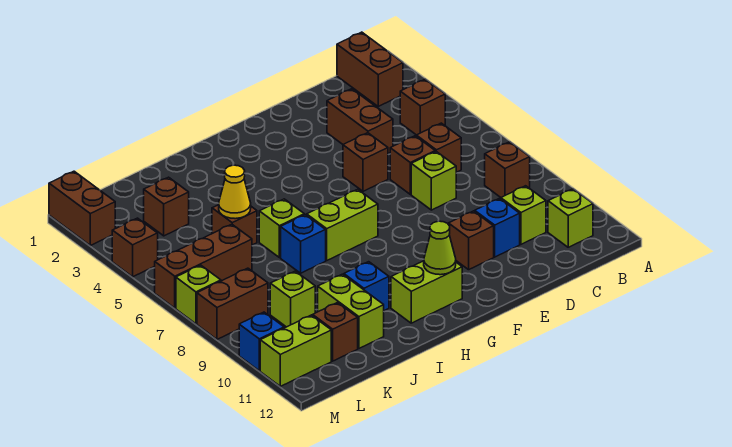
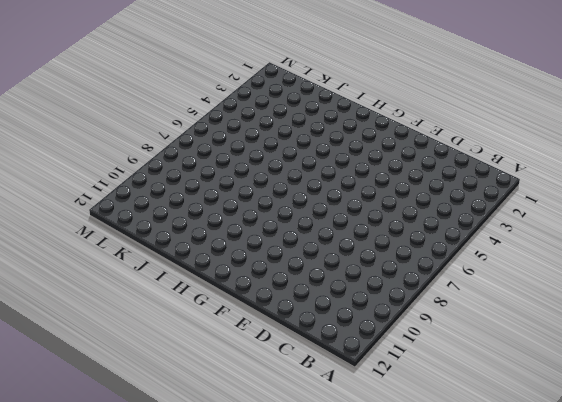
none -> brown brick B1:B2 level 1
none -> brown brick B4 level 1
none -> brown brick B8 level 1
none -> lime brick B11 level 1

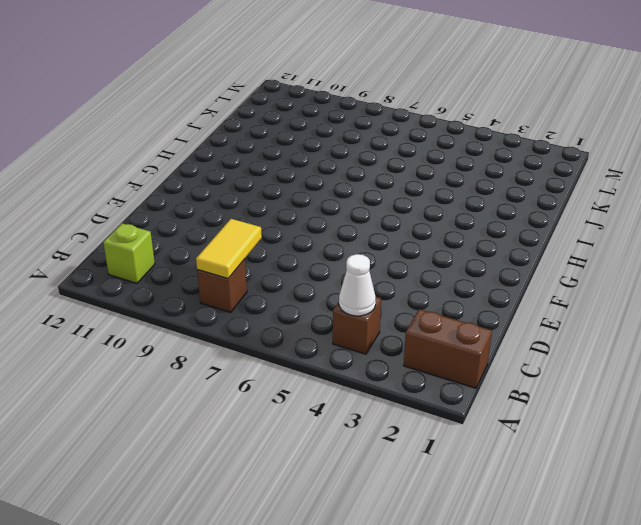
white cone B4 level 2 -> none
yellow tile B8:C8 level 2 -> none
none -> brown brick C6 level 1
none -> lime brick C10 level 1
none -> brown brick D3:D4 level 1
none -> brown brick D6 level 1

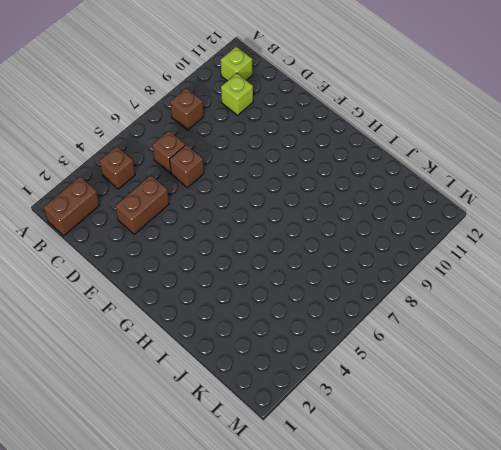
none -> lime brick D7 level 1
none -> blue brick D10 level 1
none -> brown brick E5 level 1
none -> brown brick E10 level 1

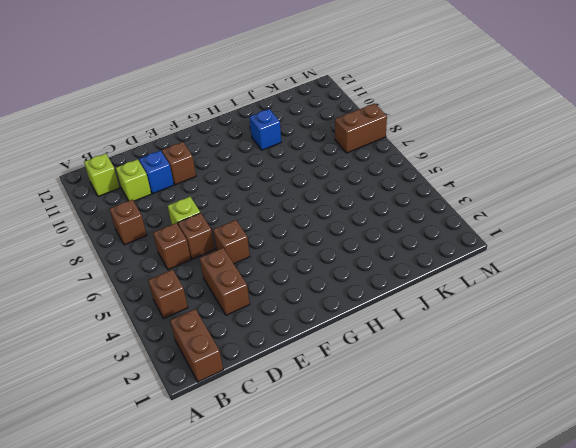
none -> lime brick G7:H7 level 1
none -> lime brick G11:H11 level 1
none -> lime brick I6 level 1
none -> blue brick I7 level 1

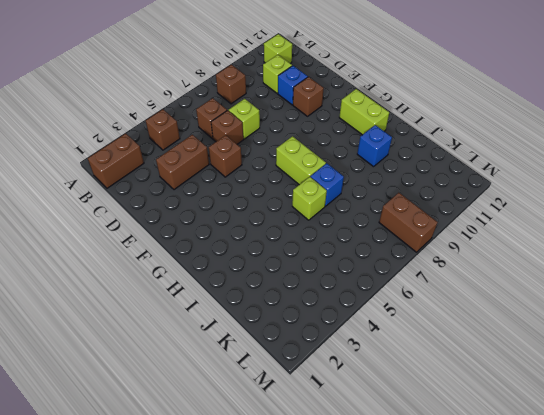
none -> brown brick J5 level 1
none -> lime brick J10:J11 level 1
none -> brown brick K3 level 1
none -> brown brick K6:M6 level 1

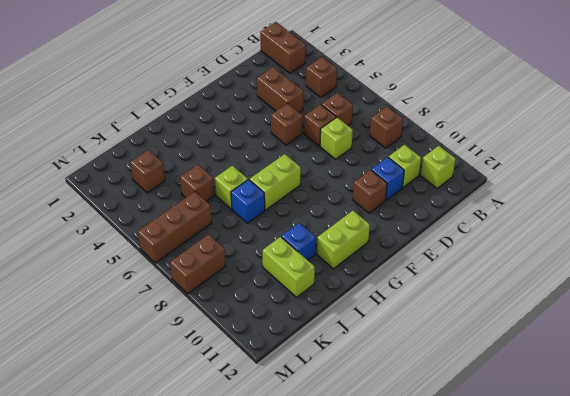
none -> lime brick K9 level 1
none -> brown brick K11 level 1
none -> lime brick L11:M11 level 1
none -> brown brick M1:M2 level 1

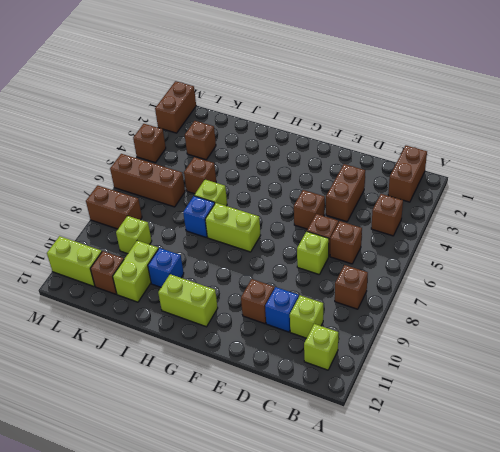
none -> lime brick M7 level 1
none -> blue brick M10 level 1
none -> lime cone G11 level 2
none -> yellow cone J5 level 2

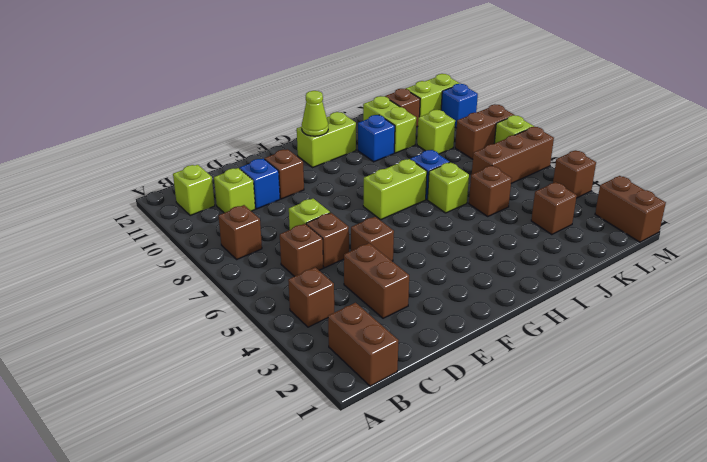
none -> yellow cone J5 level 2

